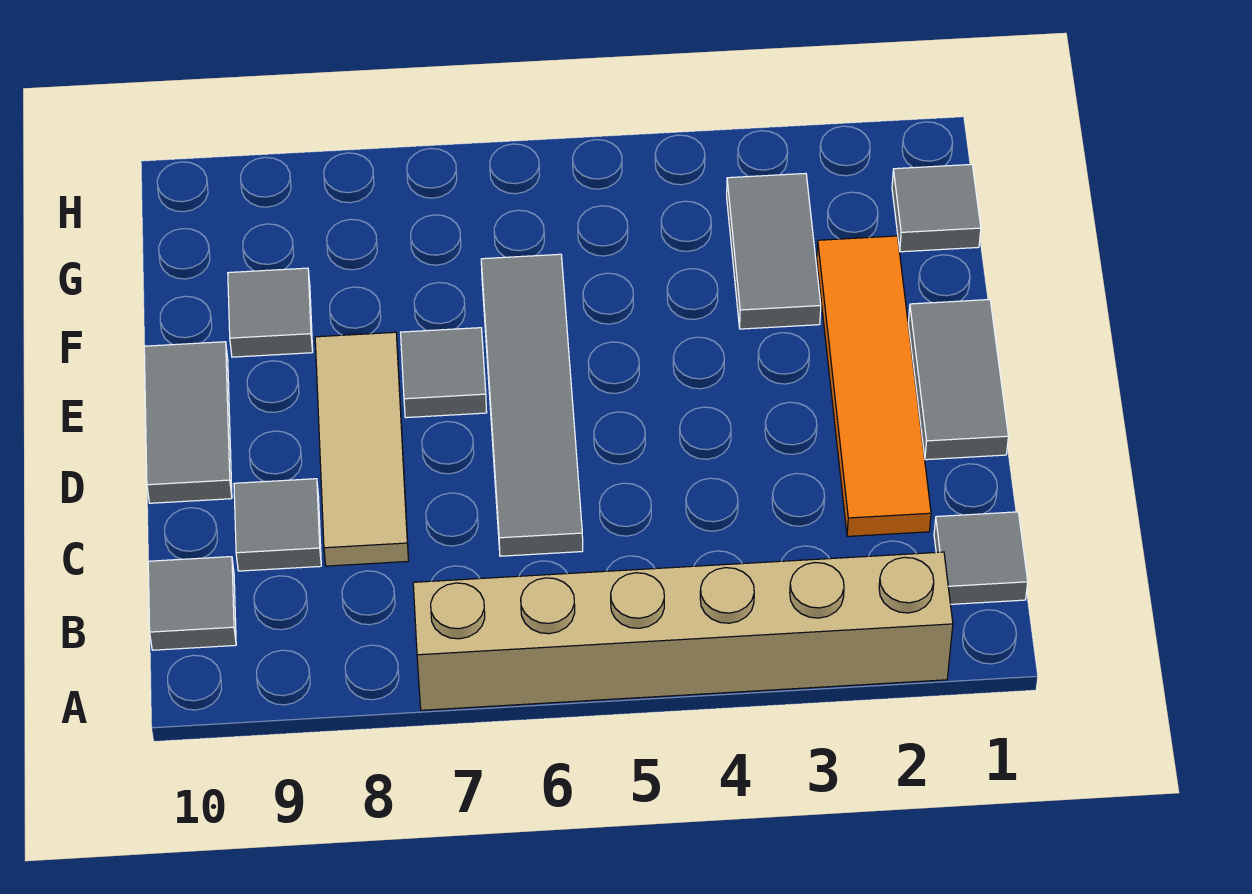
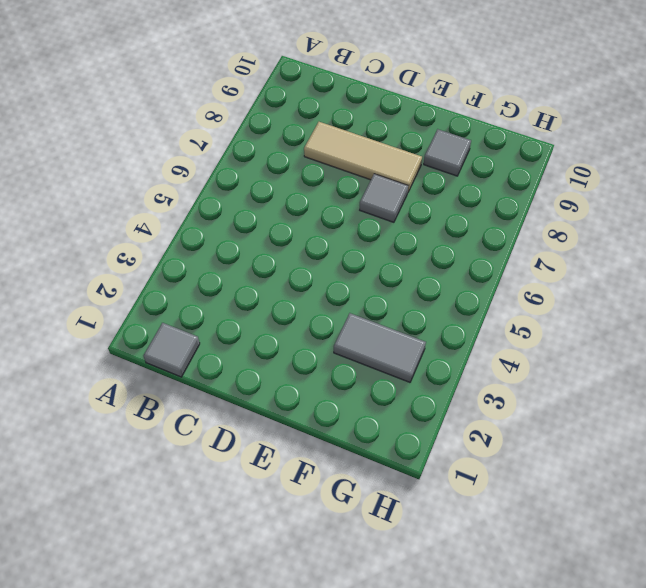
none -> tan brick A2:A7 level 1
none -> grey tile B10 level 1
none -> orange tile C2:F2 level 1

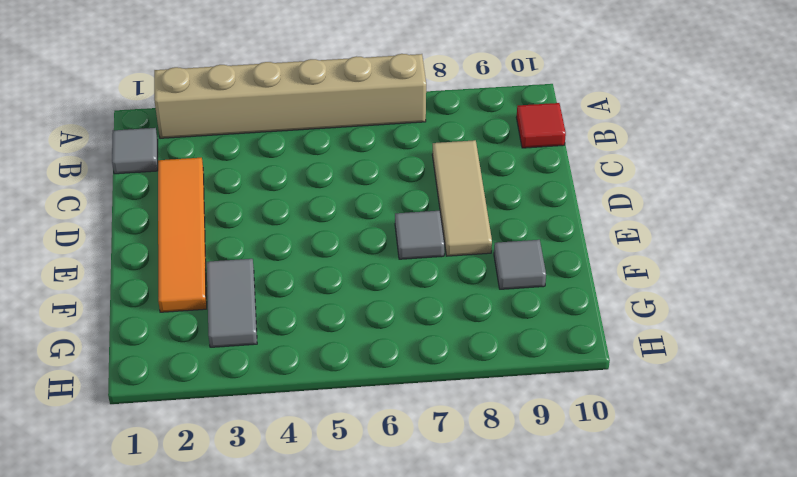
red tile B10 level 1 -> grey tile B10 level 1
none -> grey tile C6:F6 level 1
none -> grey tile C9 level 1
none -> grey tile D1:E1 level 1

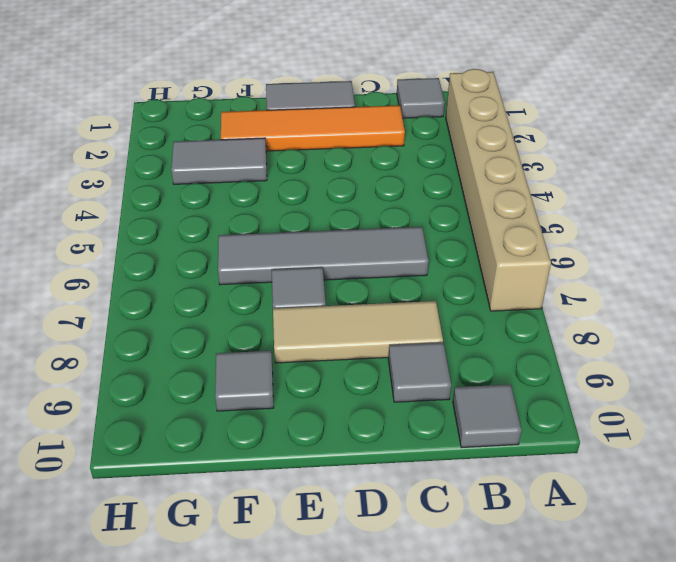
none -> grey tile D10:E10 level 1
none -> grey tile G1 level 1

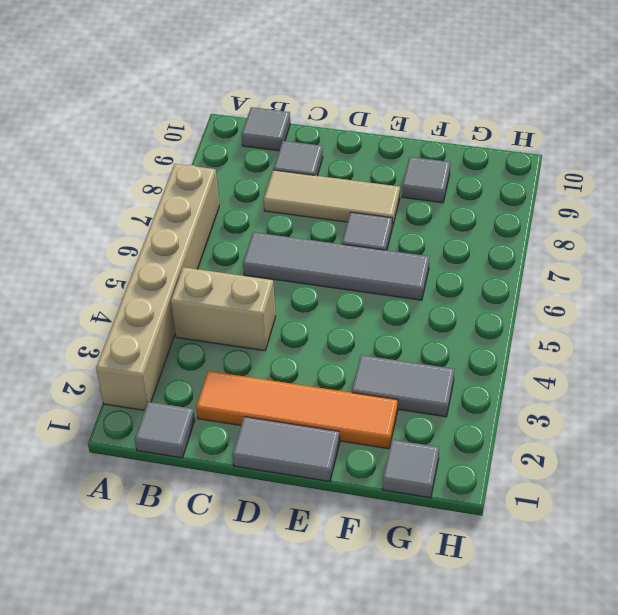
tan brick B4:C4 level 1 -> none
none -> grey tile D10:E10 level 1

